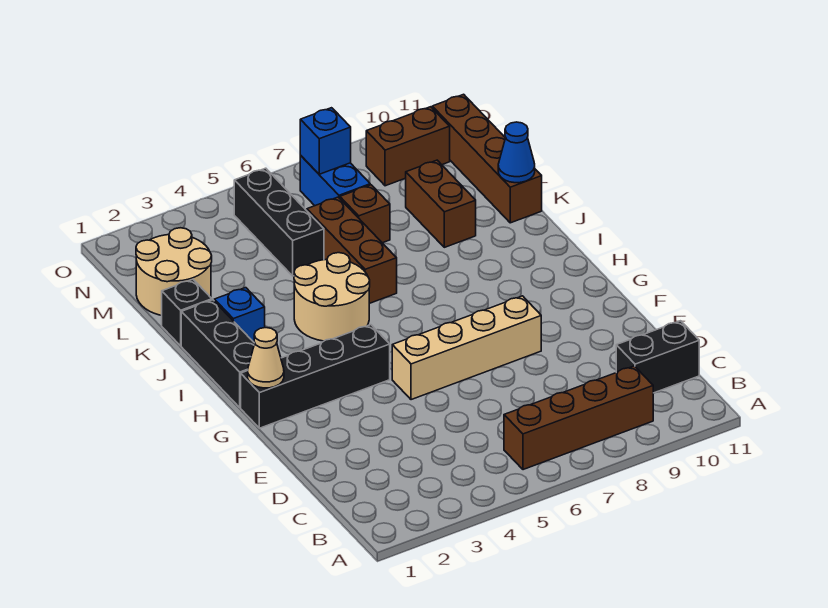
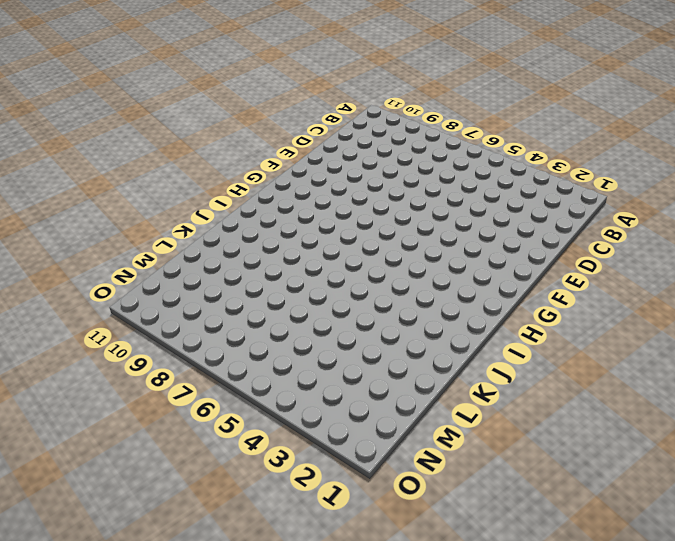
none -> brown brick B6:B9 level 1
none -> black brick C10:C11 level 1
none -> tan brick F5:F8 level 1

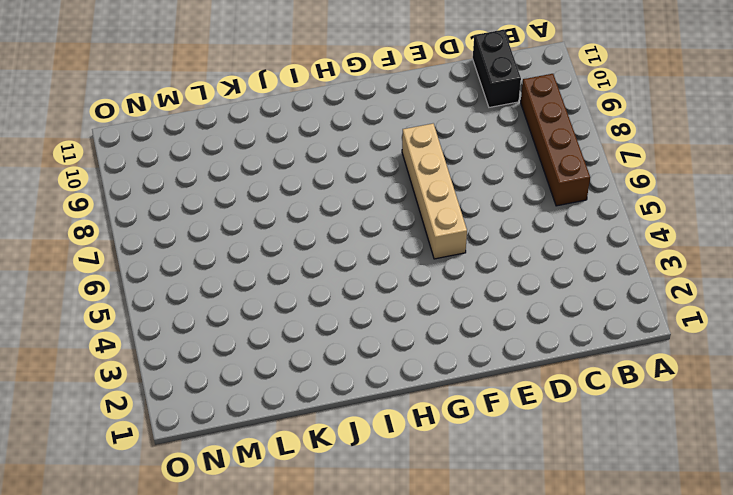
none -> black brick G1:G4 level 1
none -> black brick H1:J1 level 1
none -> tan round brick I4:J5 level 1

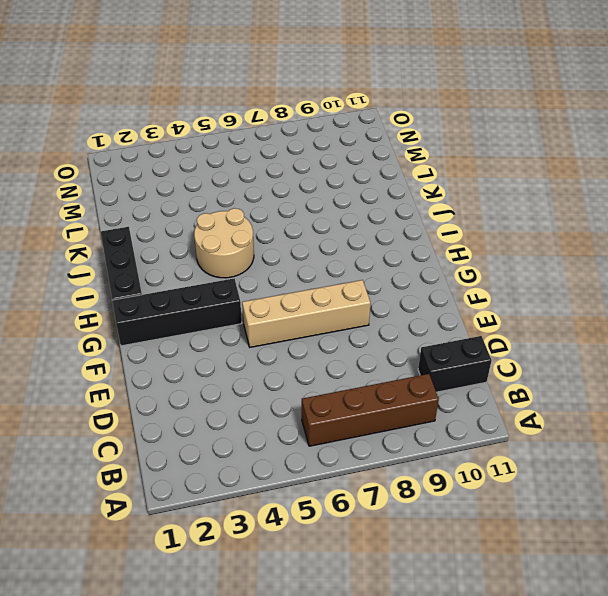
none -> blue brick J2 level 1
none -> brown brick J6:L6 level 1
none -> black brick K1 level 1

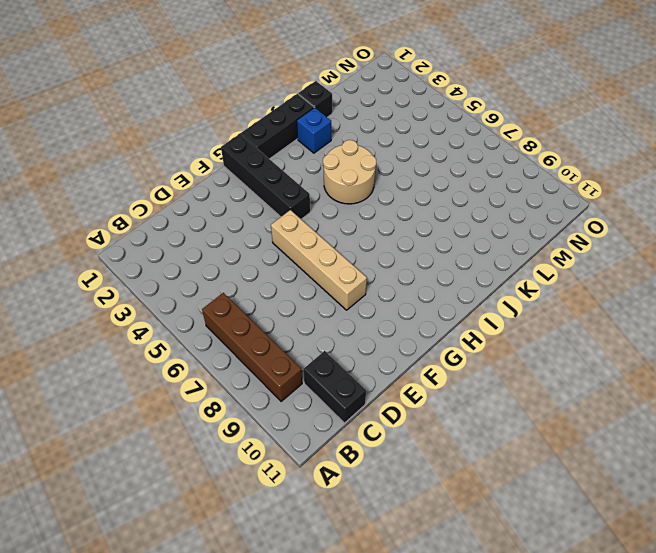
none -> brown brick J6:L6 level 1
none -> brown brick K9:L9 level 1
none -> brown brick K11:N11 level 1

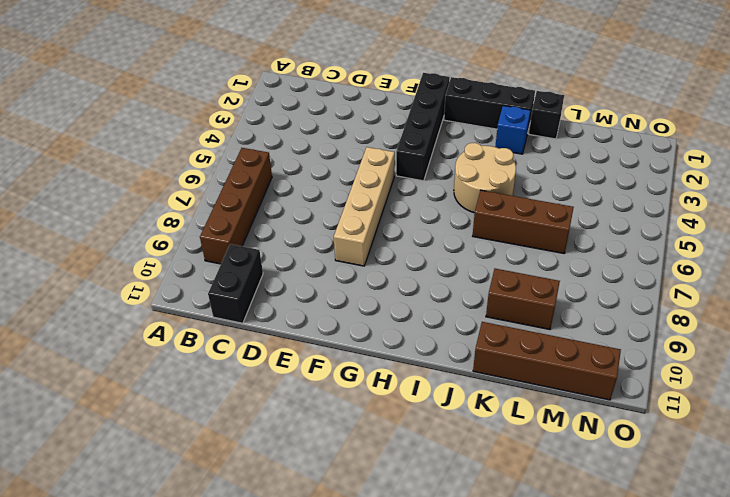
none -> tan round brick L1:M2 level 1
none -> black brick L5:N5 level 1
none -> brown brick L7 level 1

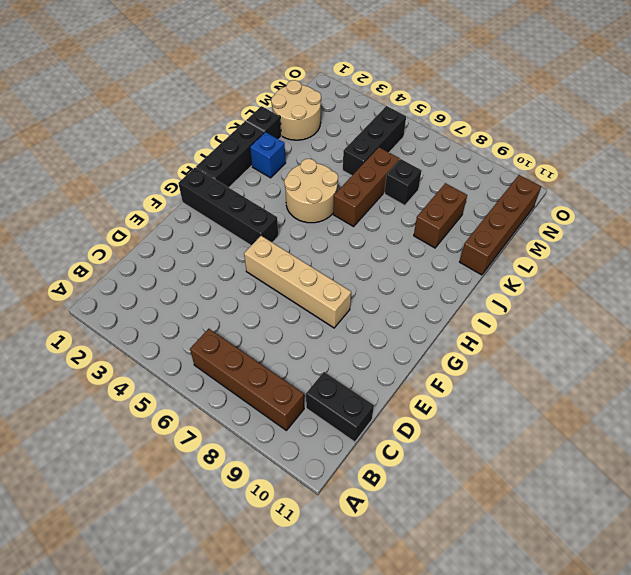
black brick L7 level 1 -> brown brick L7 level 1
none -> blue brick M7:N7 level 1
none -> brown brick N9:N10 level 1
none -> tan cone G1 level 2

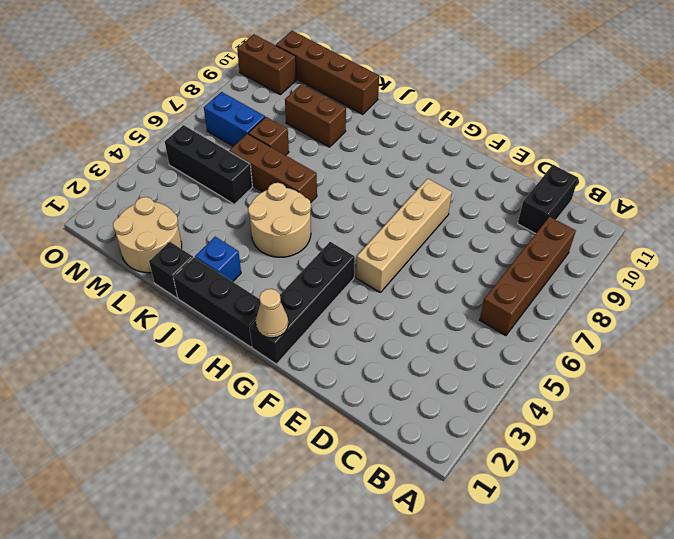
brown brick N10:O10 level 1 -> brown brick N9:N10 level 1
none -> blue cone K11 level 2
none -> blue brick N7 level 2

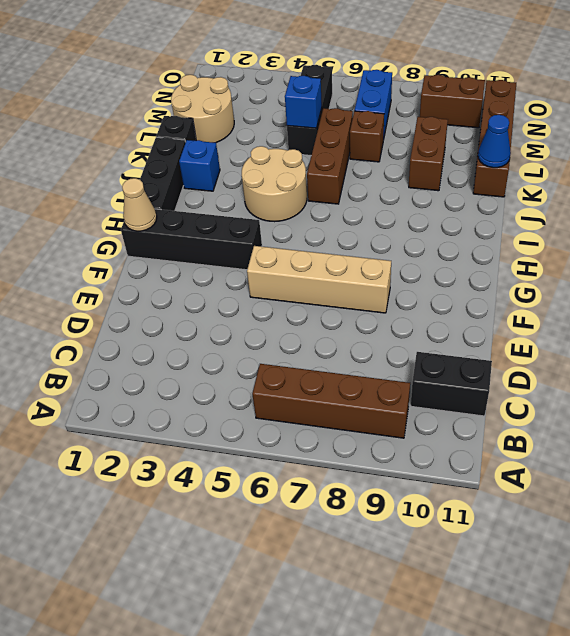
blue brick L5 level 2 -> blue brick N7 level 2

